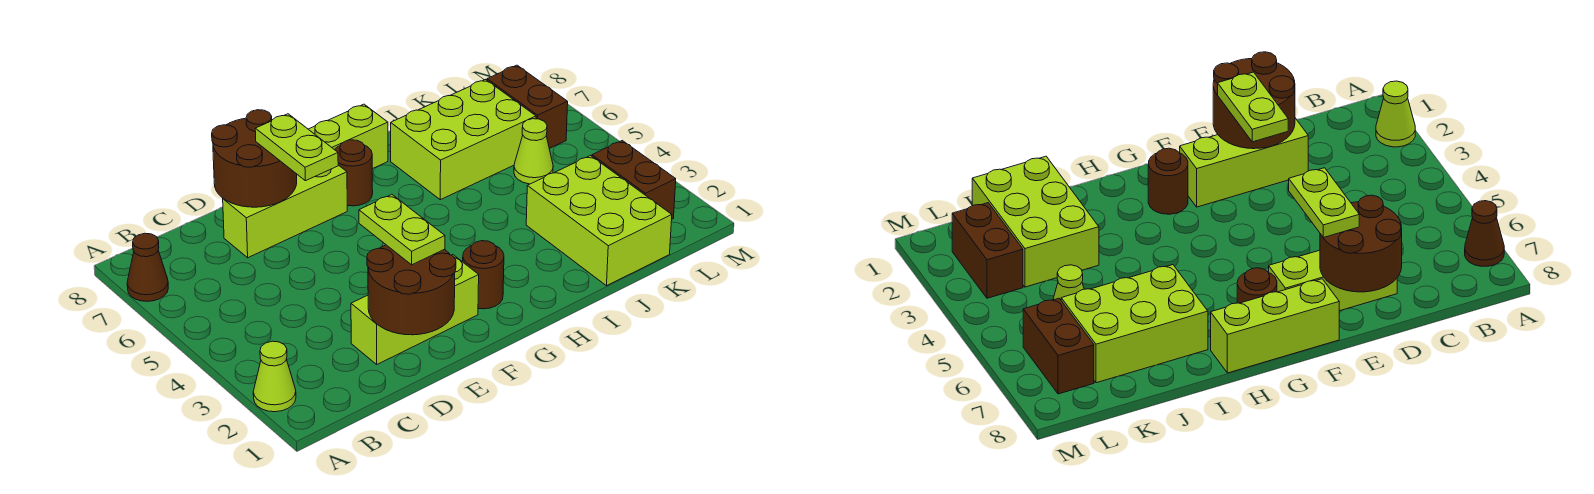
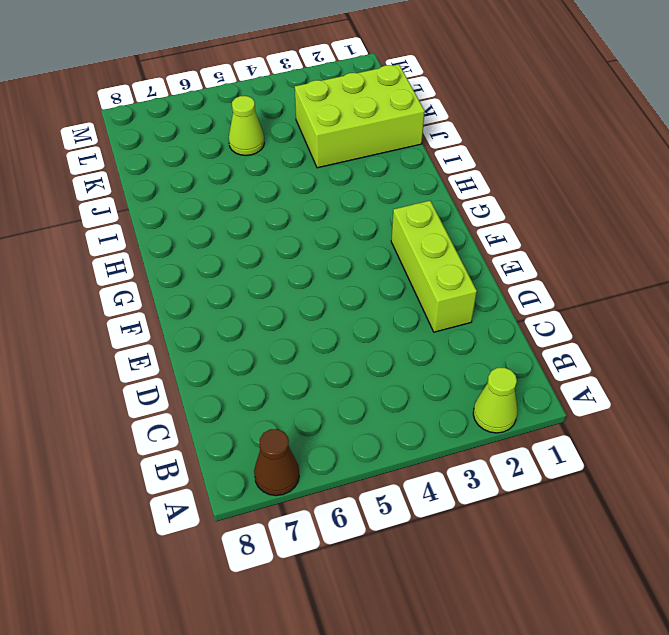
none -> lime brick D7:F7 level 1
none -> lime brick F8:H8 level 1
none -> brown round brick G2 level 1

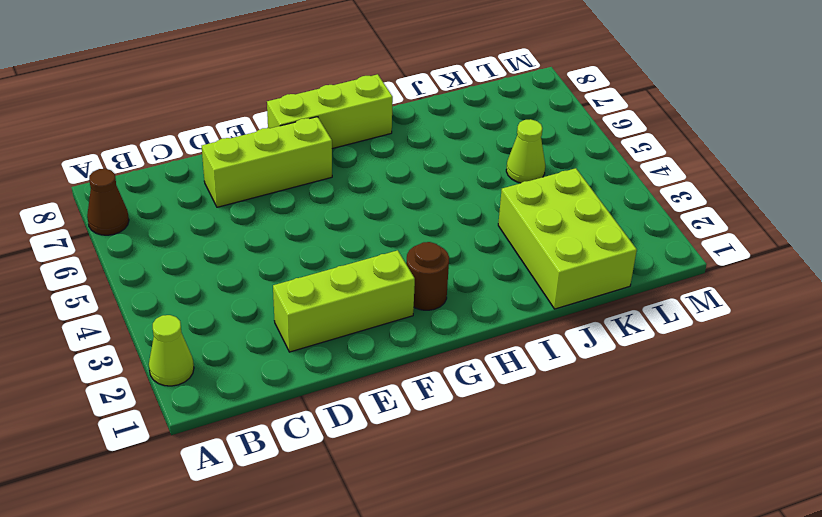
none -> brown round brick G7 level 1
none -> lime brick I6:K7 level 1
none -> brown brick L2:L3 level 1

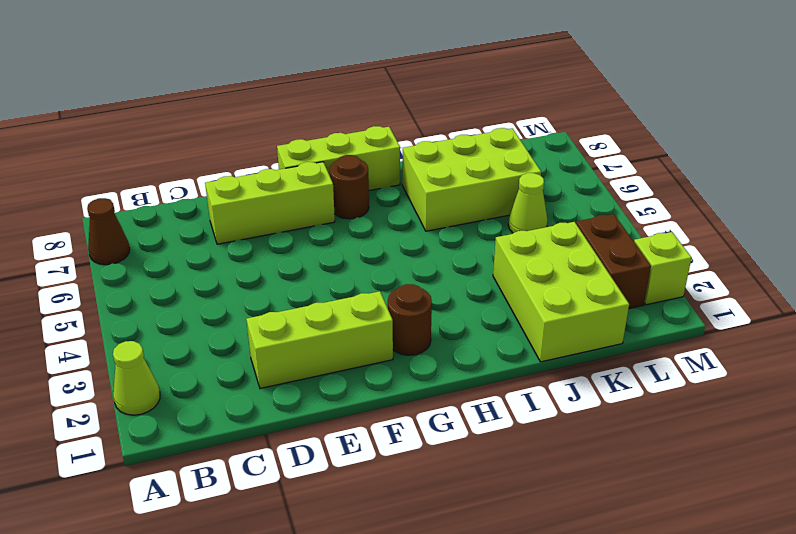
lime brick M2 level 1 -> none
none -> brown brick L6:L7 level 1
none -> brown round brick D1:E2 level 2
none -> brown round brick D7:E8 level 2

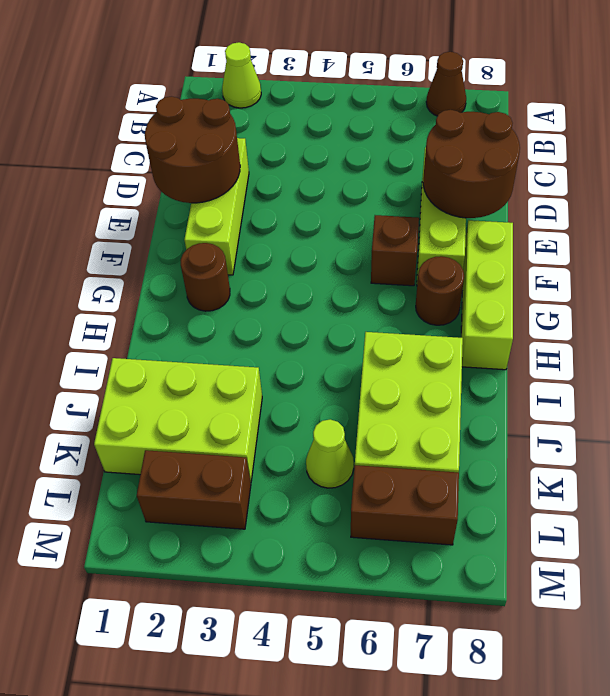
brown brick F6 level 1 -> none
none -> lime plate E2:E3 level 3
none -> lime plate E6:E7 level 3

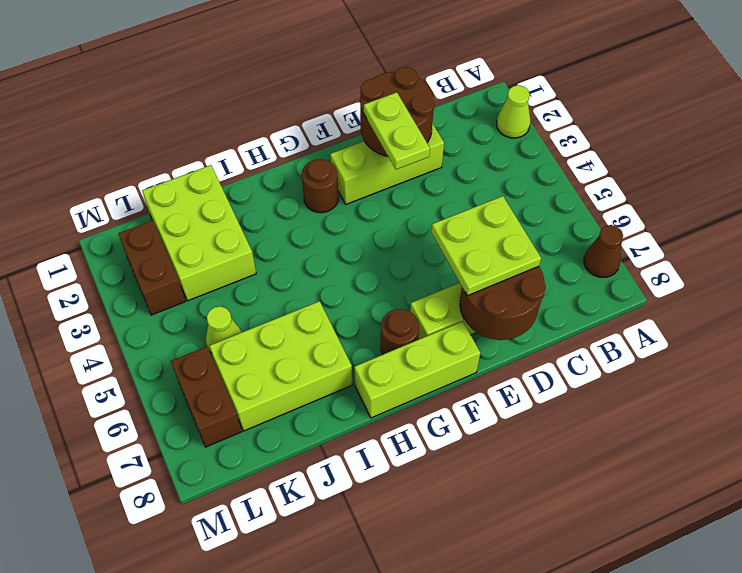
lime plate D6:E7 level 3 -> lime plate E6:E7 level 3

